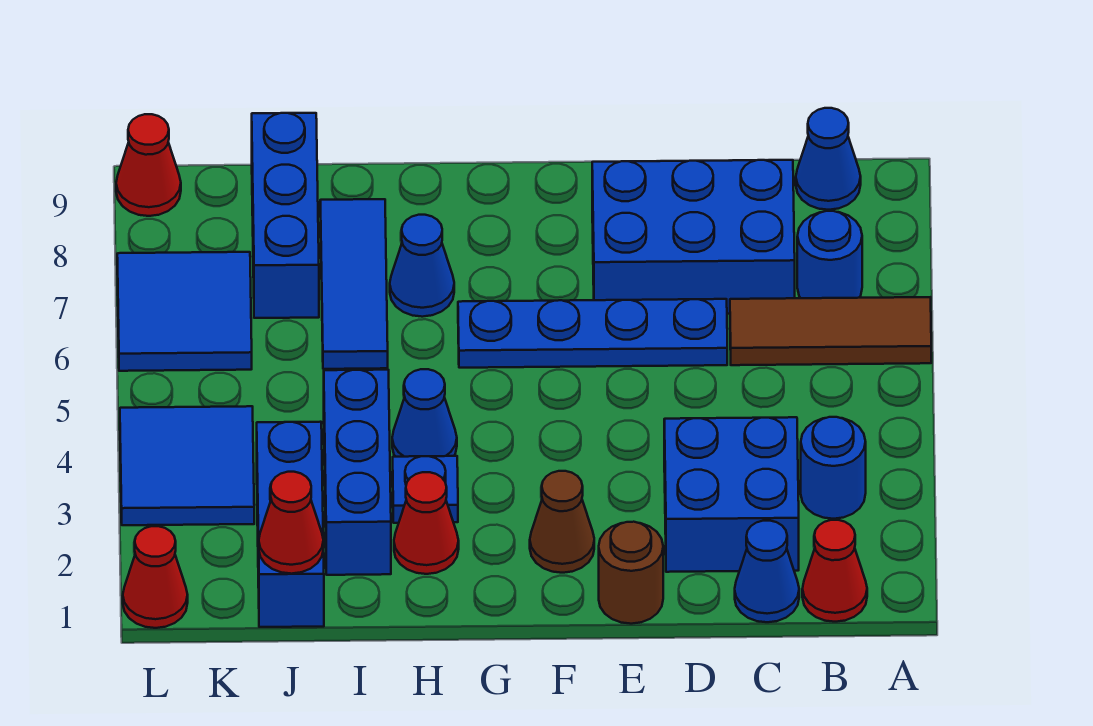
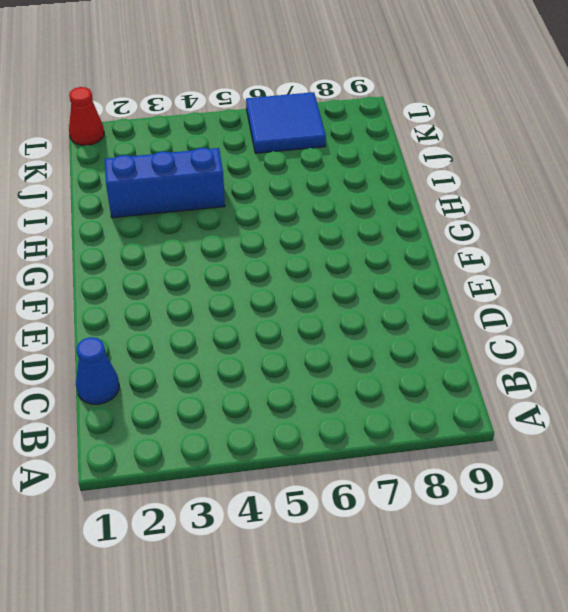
none -> brown tile A6:C6 level 1
none -> red cone B1 level 1
none -> blue round brick B3 level 1

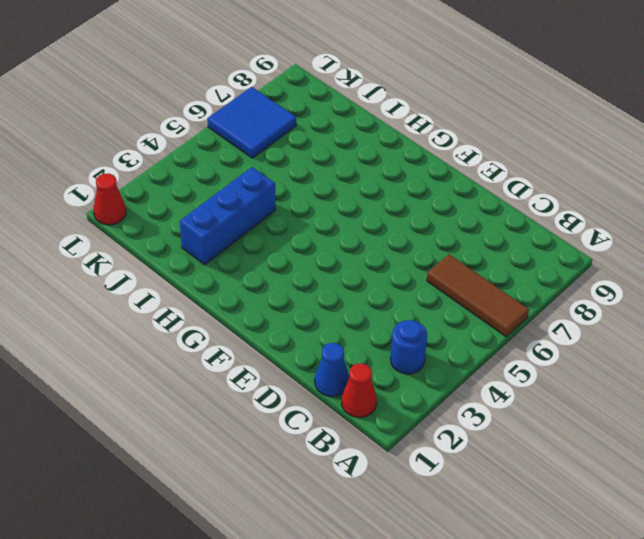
none -> blue round brick B7 level 1
none -> blue cone B9 level 1
none -> blue brick C2:D3 level 1

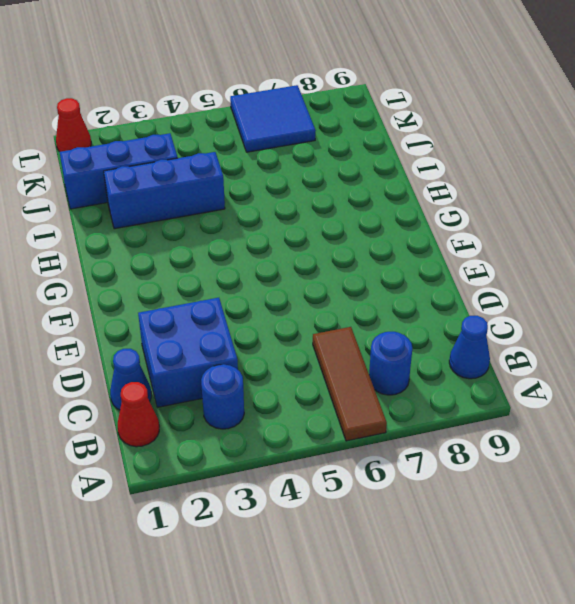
none -> blue brick C7:E8 level 1
none -> blue plate D6:G6 level 1
none -> brown round brick E1 level 1

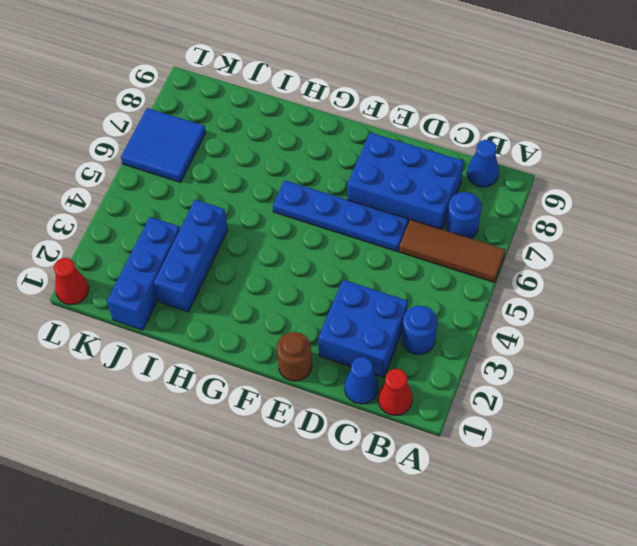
none -> brown cone F2 level 1
none -> red cone H2 level 1
none -> blue plate H3 level 1

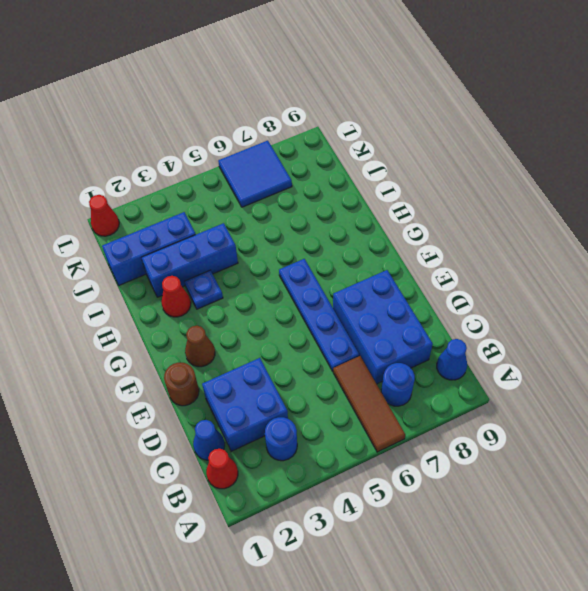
none -> blue cone H4 level 1
none -> blue cone H7 level 1
none -> blue tile I6:I8 level 1

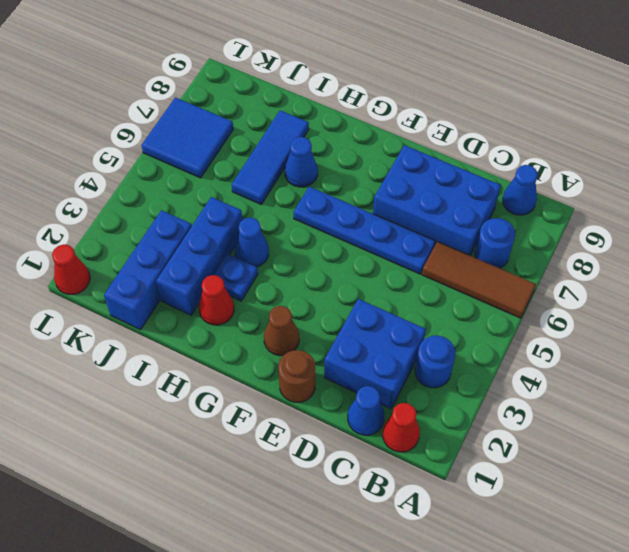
none -> blue brick J7:J9 level 1
none -> blue tile K3:L4 level 1
none -> red cone L9 level 1

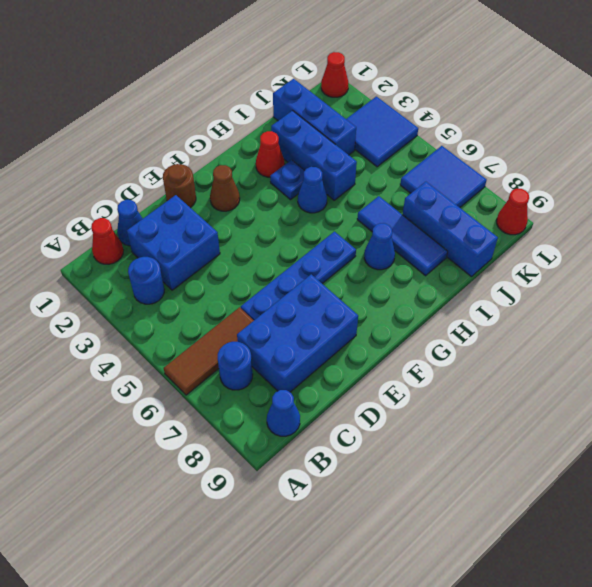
none -> red cone J1 level 2

